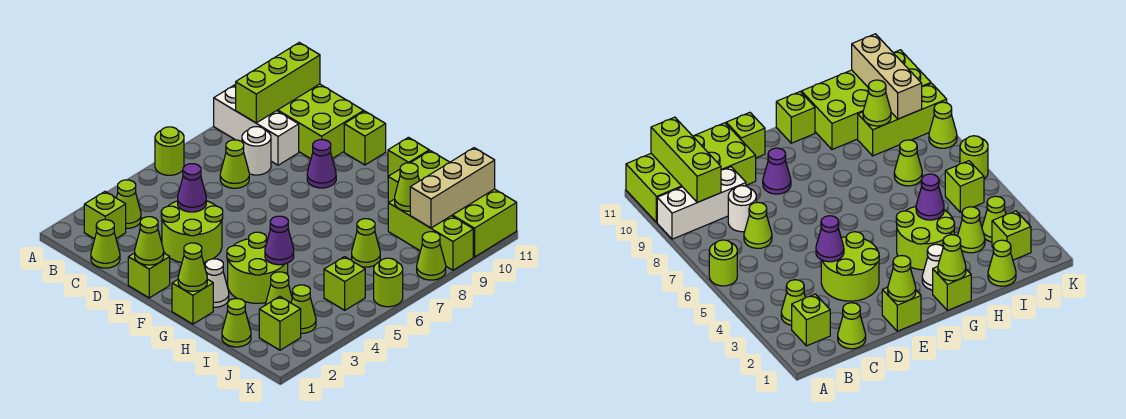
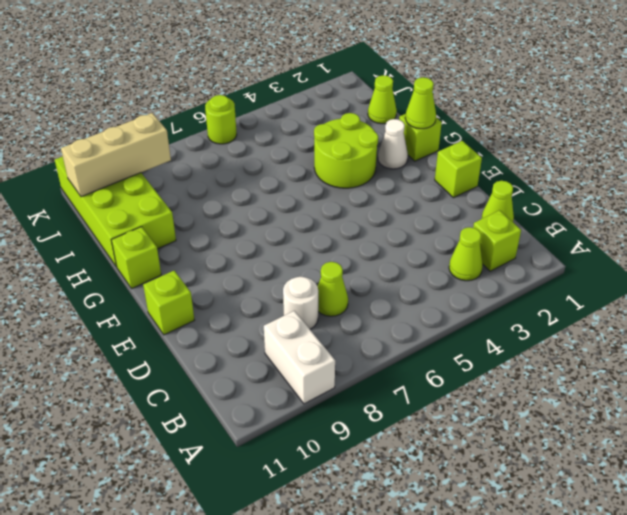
white brick A9:B9 level 1 -> white brick A9:C9 level 1
none -> lime round brick A6 level 1
none -> lime brick A10:D11 level 1
none -> lime round brick D3:E4 level 1
none -> purple cone E9 level 1

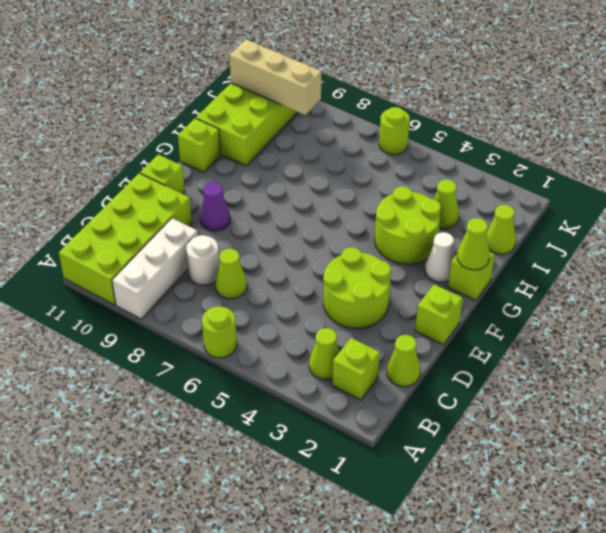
none -> lime cone I7 level 1
none -> lime brick I9:K9 level 1
none -> lime brick J2 level 1
none -> lime cone J3 level 1

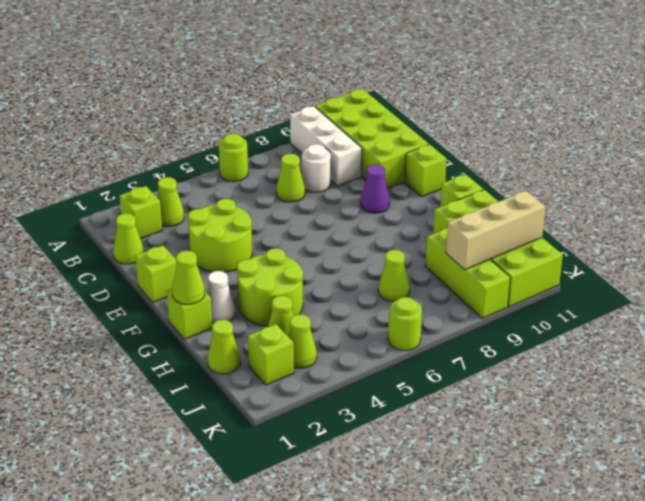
none -> lime brick J5 level 1
none -> lime cone K8 level 1
none -> lime brick B9:B11 level 2
none -> purple cone D4 level 2

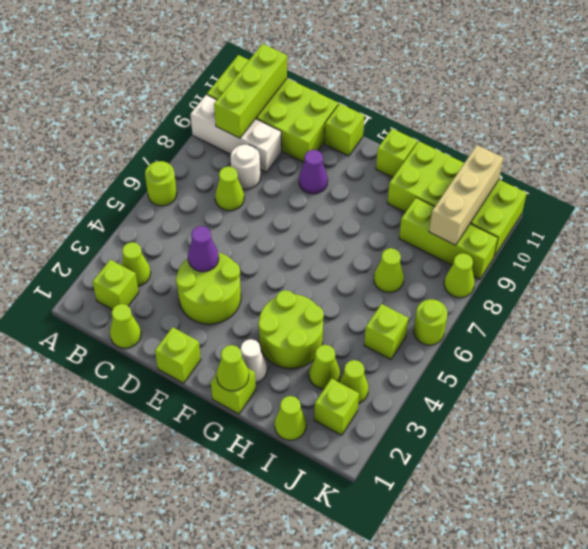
none -> lime cone E1 level 2
none -> purple cone H4 level 2
none -> lime cone I9 level 2

